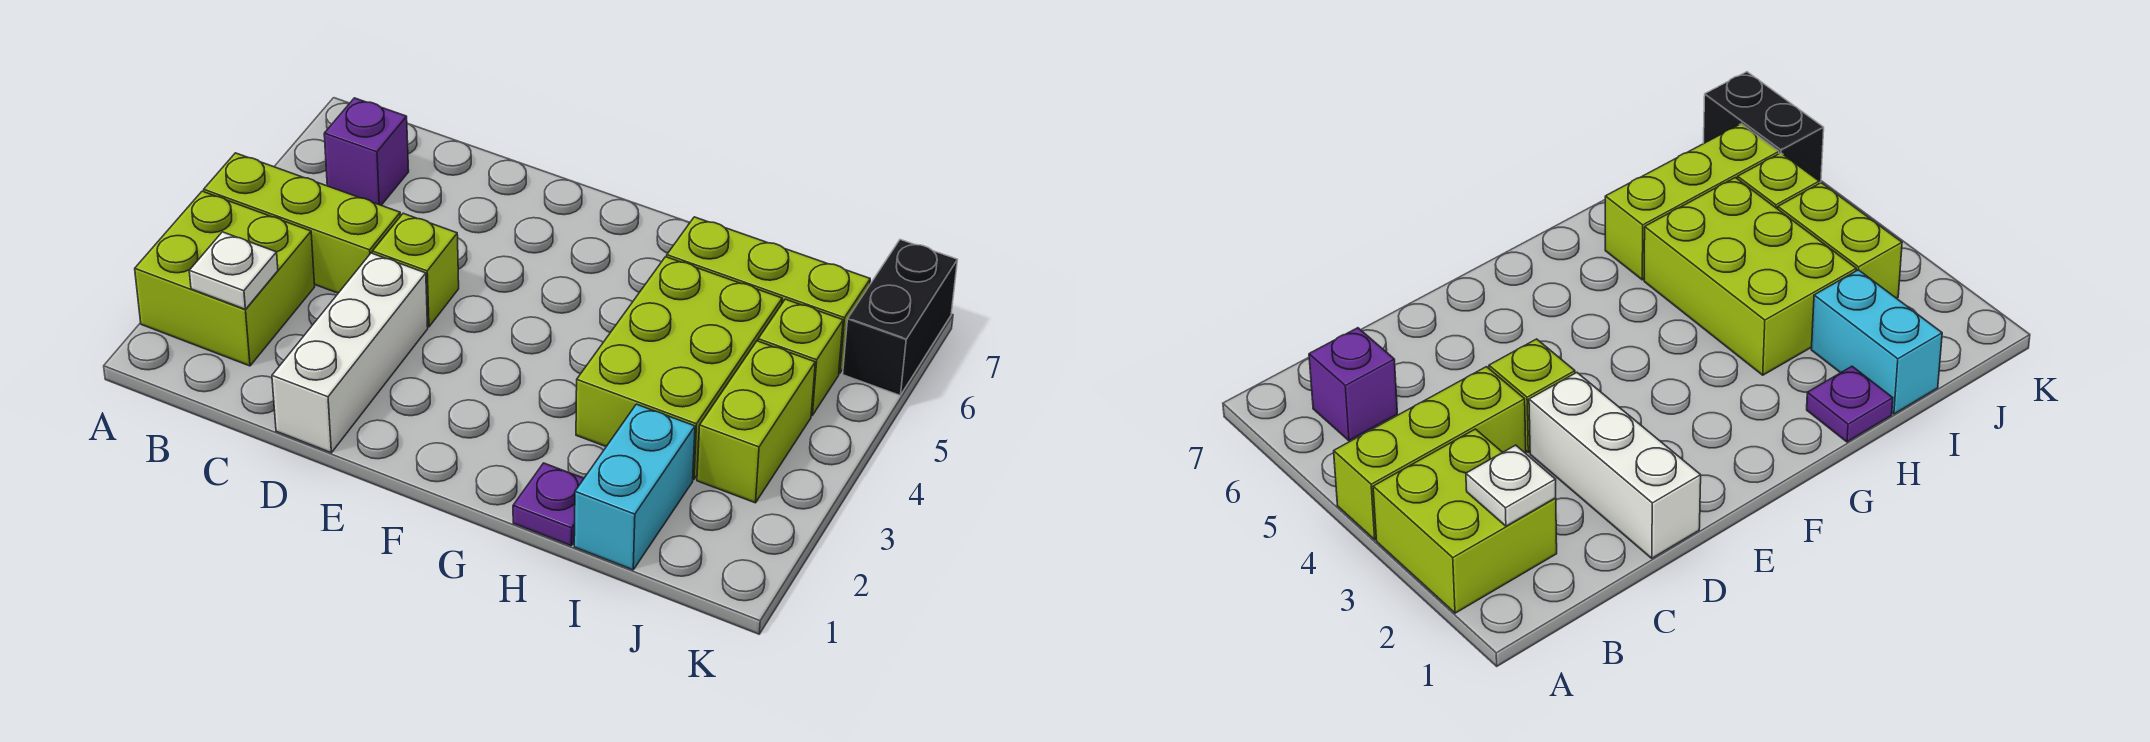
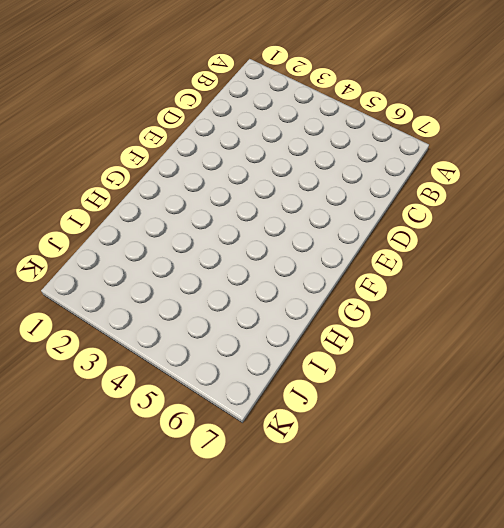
none -> lime brick A2:B3 level 1
none -> lime brick A4:C4 level 1
none -> purple brick B6 level 1

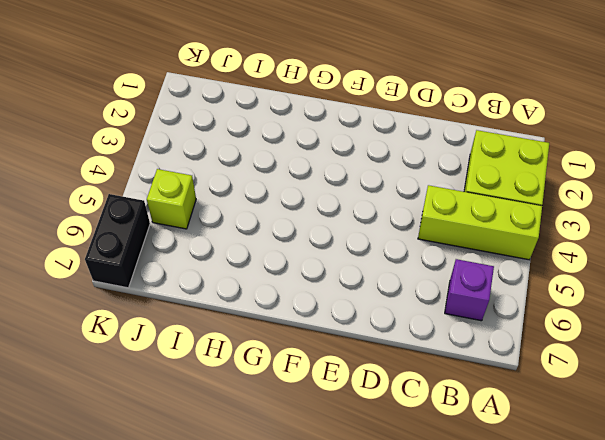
none -> white brick D1:D3 level 1
none -> lime brick D4 level 1
none -> purple plate H1 level 1

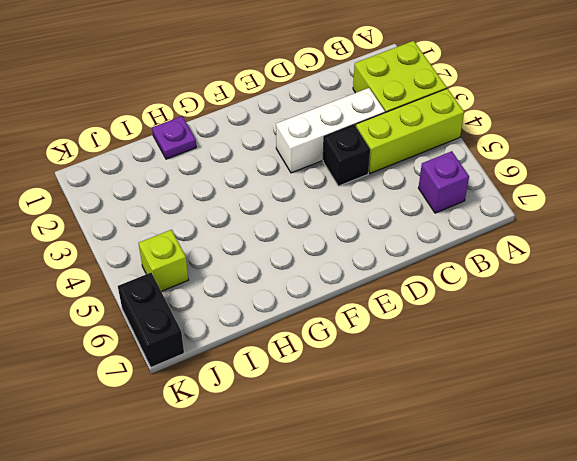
white brick C3:E3 level 1 -> white brick D1:D3 level 1
black brick D4 level 1 -> lime brick D4 level 1
none -> lime brick H3:I5 level 1
none -> lime brick H6:J6 level 1
none -> cyan brick I1:I2 level 1

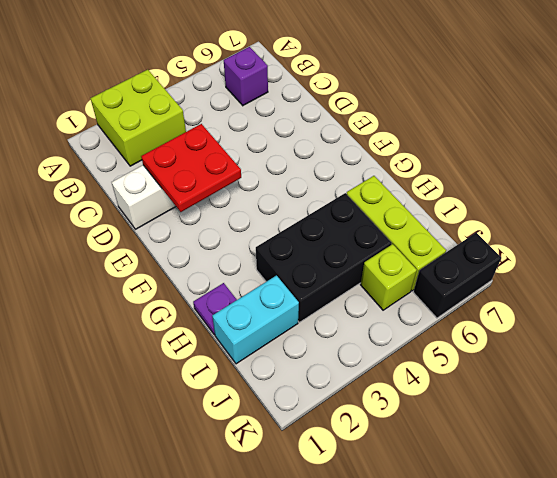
red plate D2:E3 level 2 -> none
black brick H3:I5 level 1 -> lime brick H3:I5 level 1
none -> lime brick A4:C4 level 1
none -> lime brick D4 level 1
none -> lime brick J3:J4 level 1

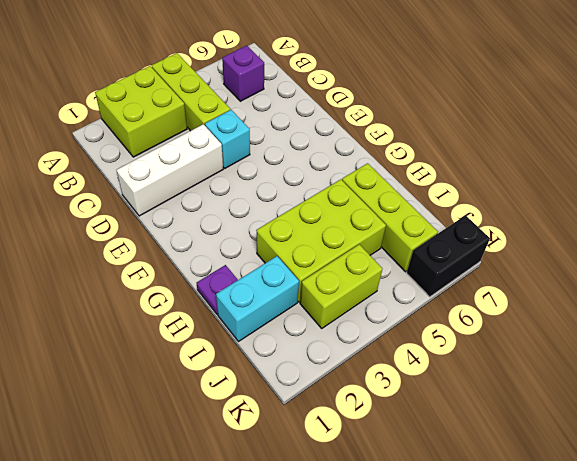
cyan brick D4 level 1 -> lime brick D4 level 1
none -> lime brick J5 level 1
none -> white plate B2 level 2

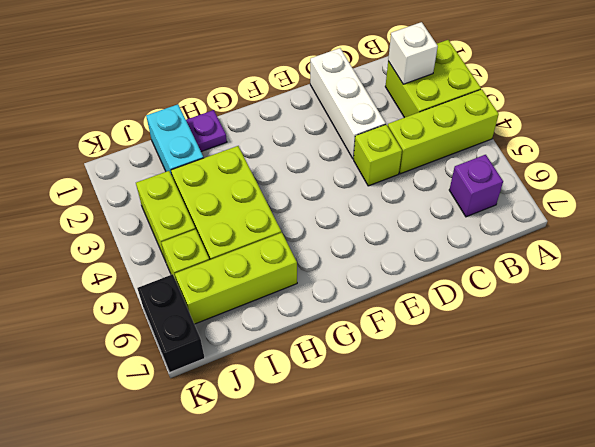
white brick B2 level 2 -> white plate B2 level 2

